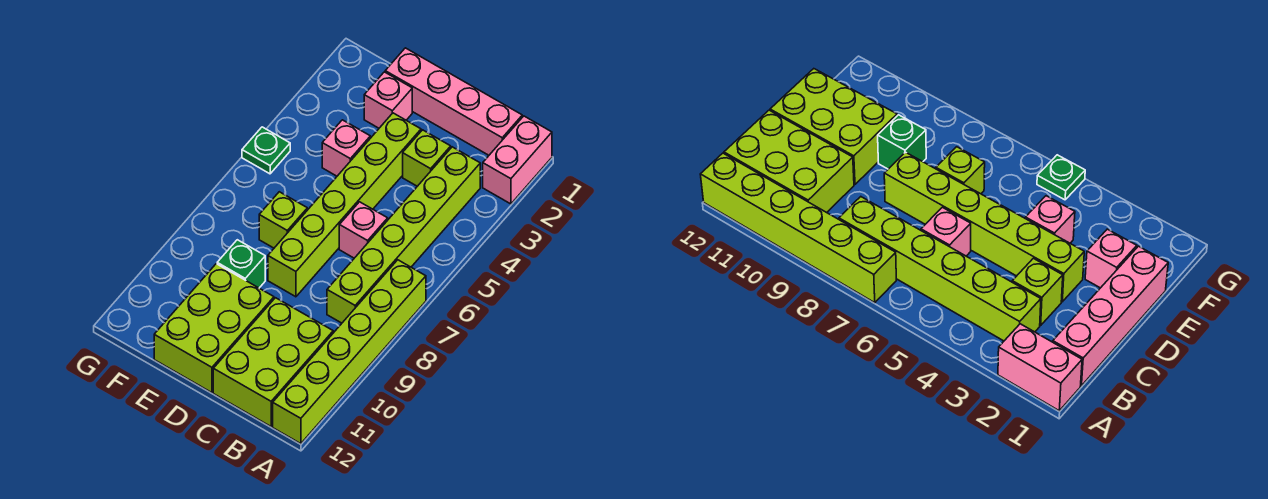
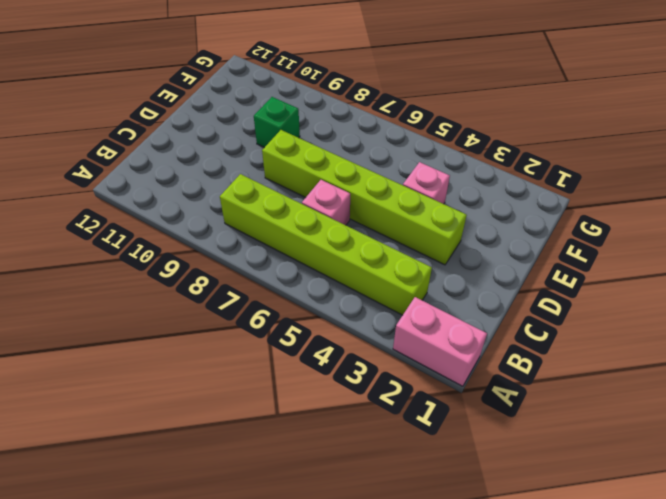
none -> lime brick A7:A12 level 1
none -> pink brick B1:E1 level 1
none -> lime brick B10:C12 level 1

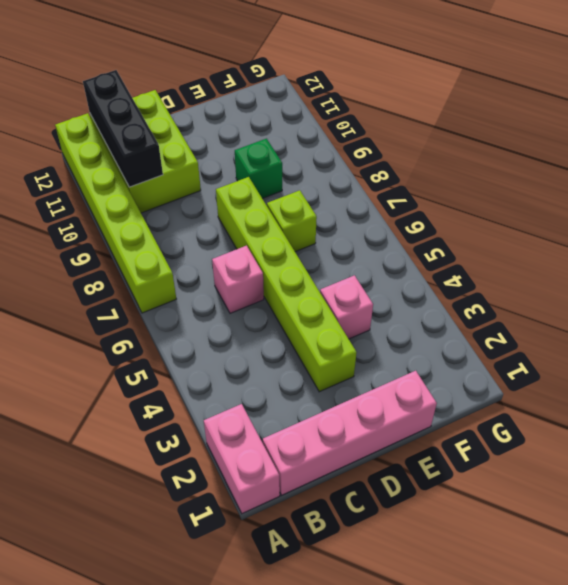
black brick B10:B12 level 2 -> none
none -> lime brick B3:B8 level 1
none -> lime brick C3 level 1
none -> lime brick D10:E12 level 1

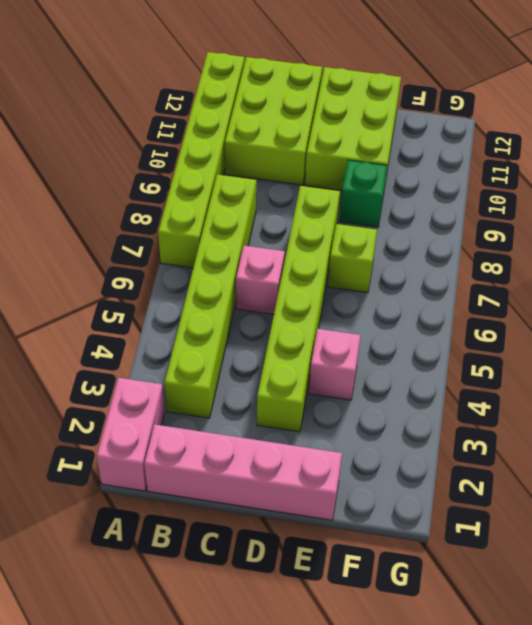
none -> lime brick C3 level 1
none -> pink brick E2 level 1
none -> green plate G5 level 1

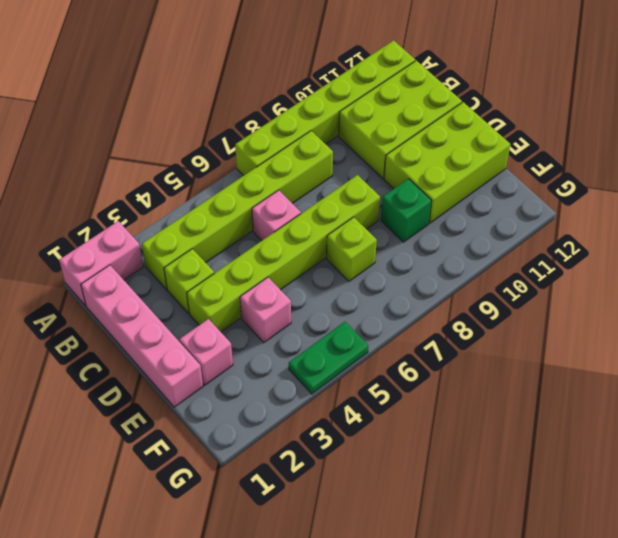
green plate G4:G5 level 1 -> green plate G5 level 1

